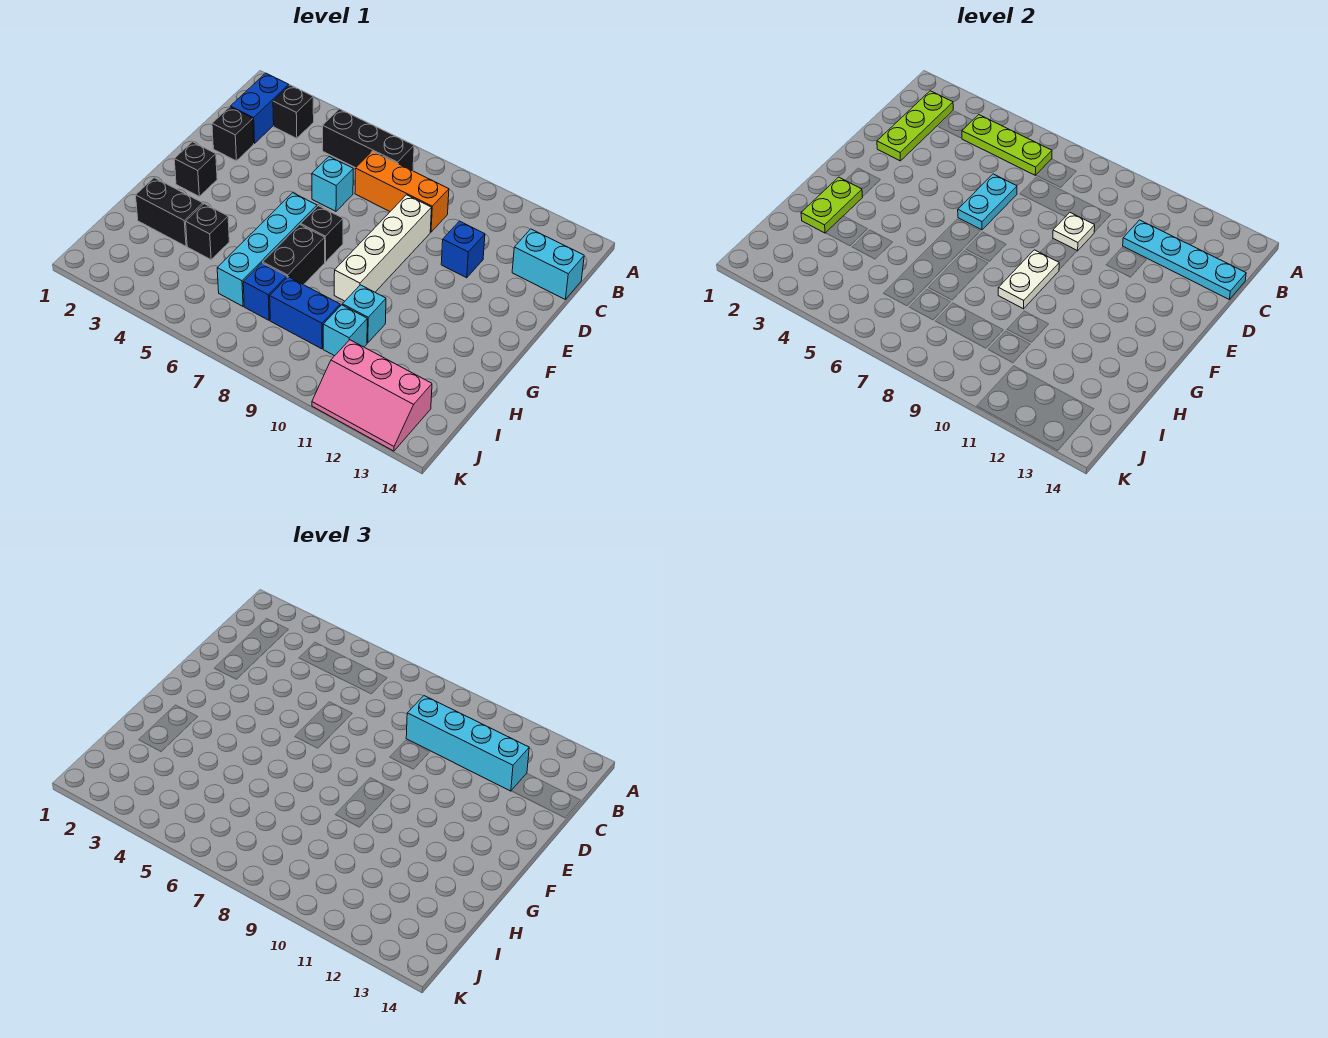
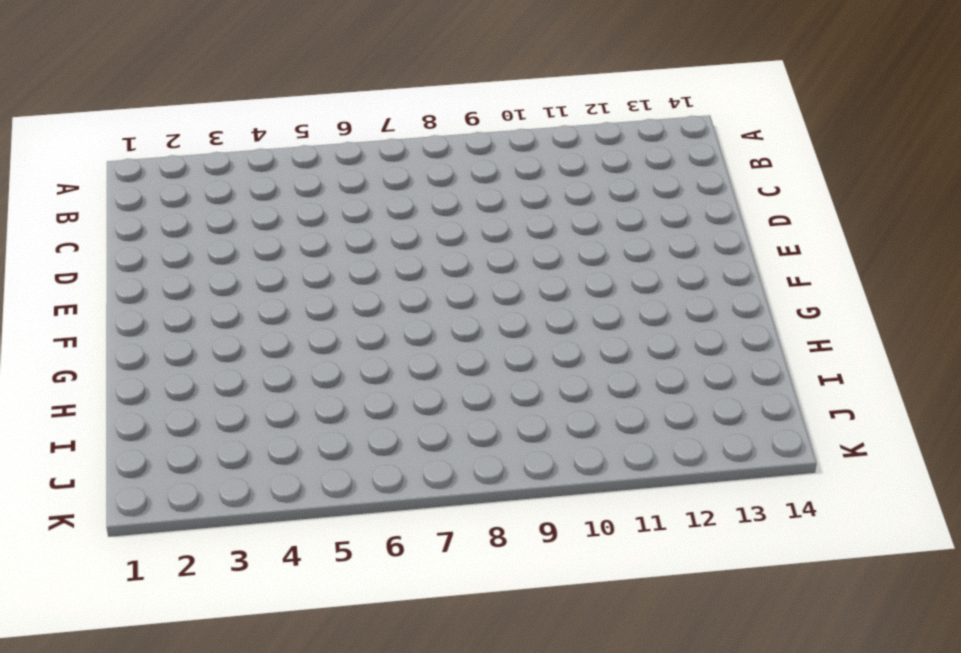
none -> blue brick B2:C2 level 1
none -> black brick B3 level 1
none -> black brick B5:B7 level 1

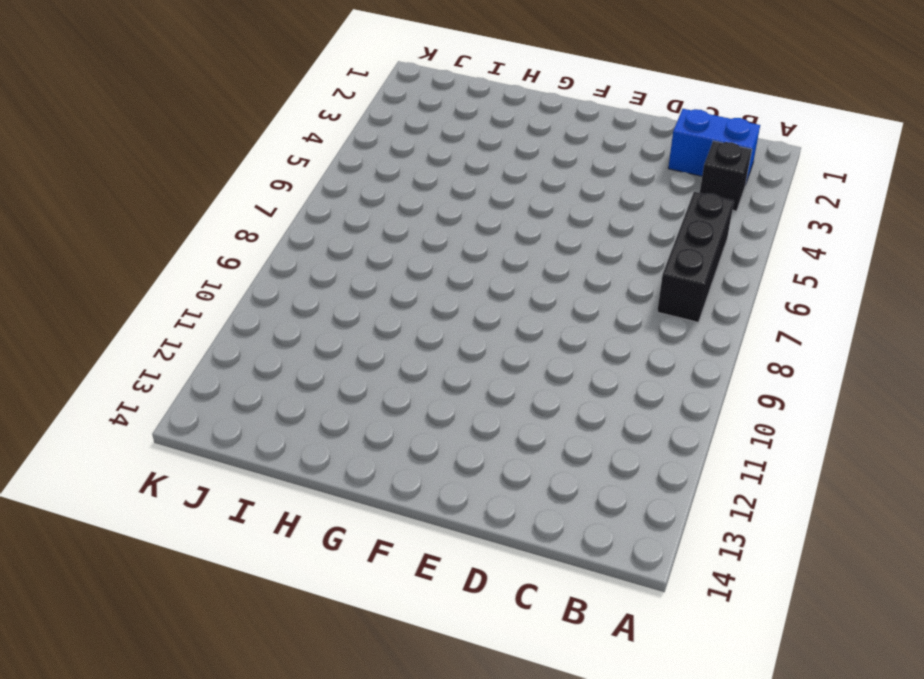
none -> orange brick C7:C9 level 1
none -> cyan brick C13:C14 level 1
none -> black brick D2 level 1

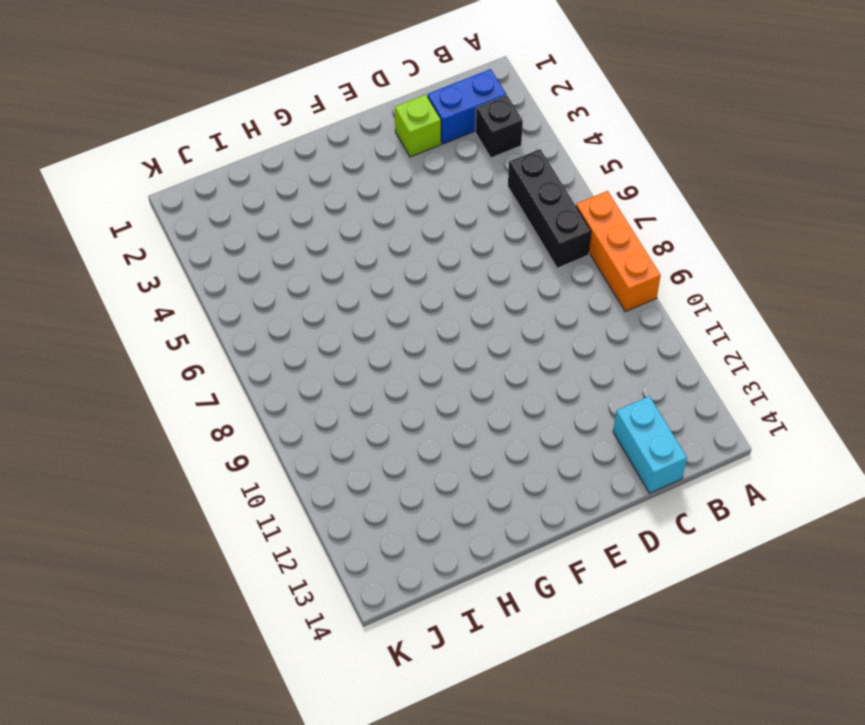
orange brick A7:A9 level 1 -> orange brick C7:C9 level 1
lime brick D2 level 1 -> black brick D2 level 1
none -> cyan brick D6 level 1
none -> white brick D9:G9 level 1
none -> blue brick D11 level 1

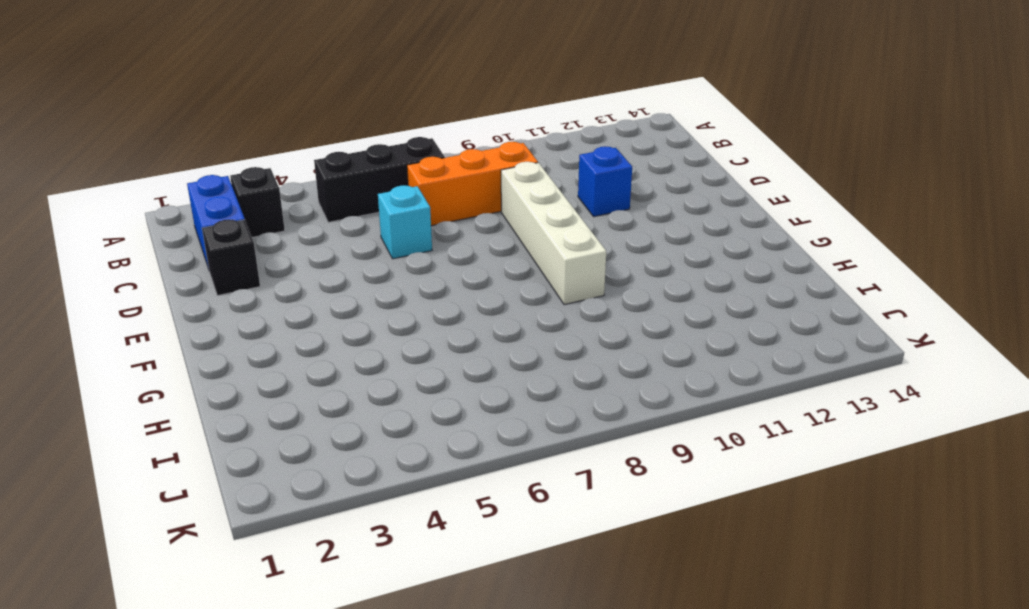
none -> cyan brick C13:C14 level 1
none -> black brick F2 level 1
none -> cyan brick F6:I6 level 1

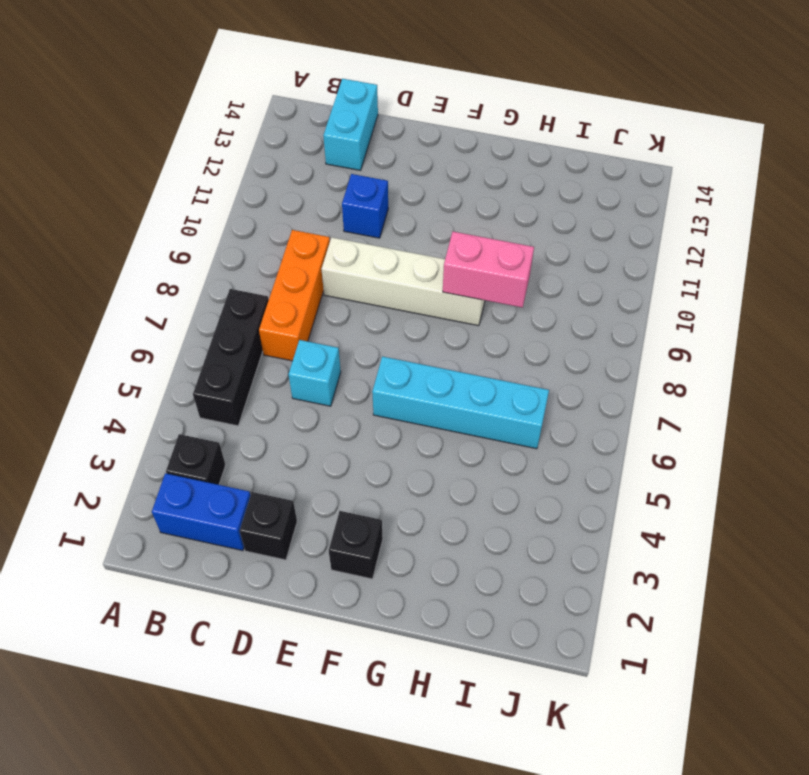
pink brick G9:H9 level 2 -> white plate F9:G9 level 2
none -> black brick F7 level 1
none -> black brick G7:H7 level 1
none -> black brick H2:H3 level 1

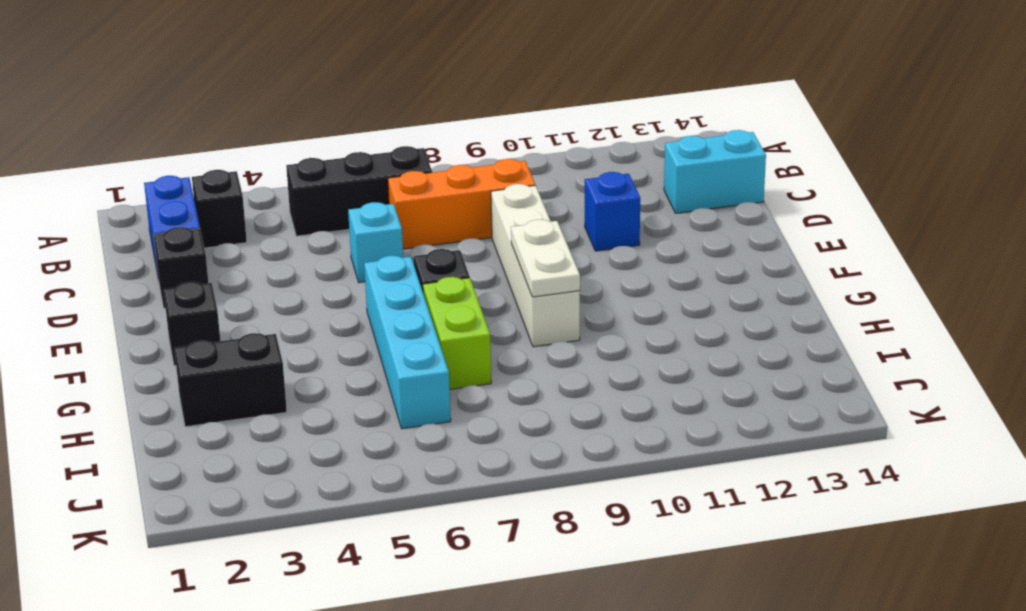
lime brick G7:H7 level 1 -> black brick G7:H7 level 1
none -> black brick H4 level 1
none -> cyan brick H10 level 1
none -> blue brick I7 level 1

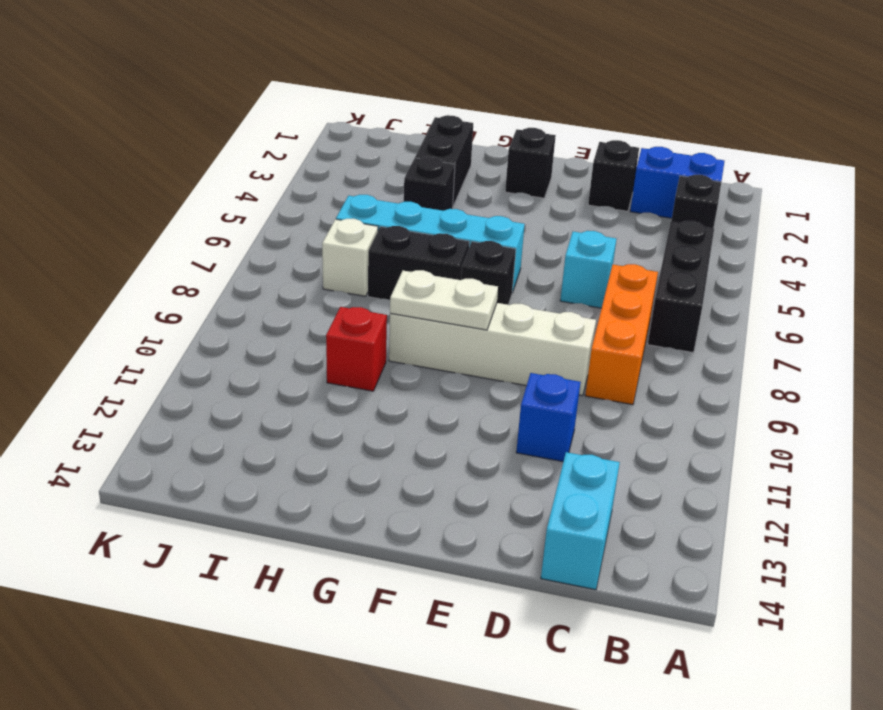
red brick H10 level 1 -> cyan brick H10 level 1
white brick I7 level 1 -> blue brick I7 level 1
none -> blue brick I8:I9 level 1
none -> cyan brick I10 level 1
none -> pink slope J11:K13 level 1 top J

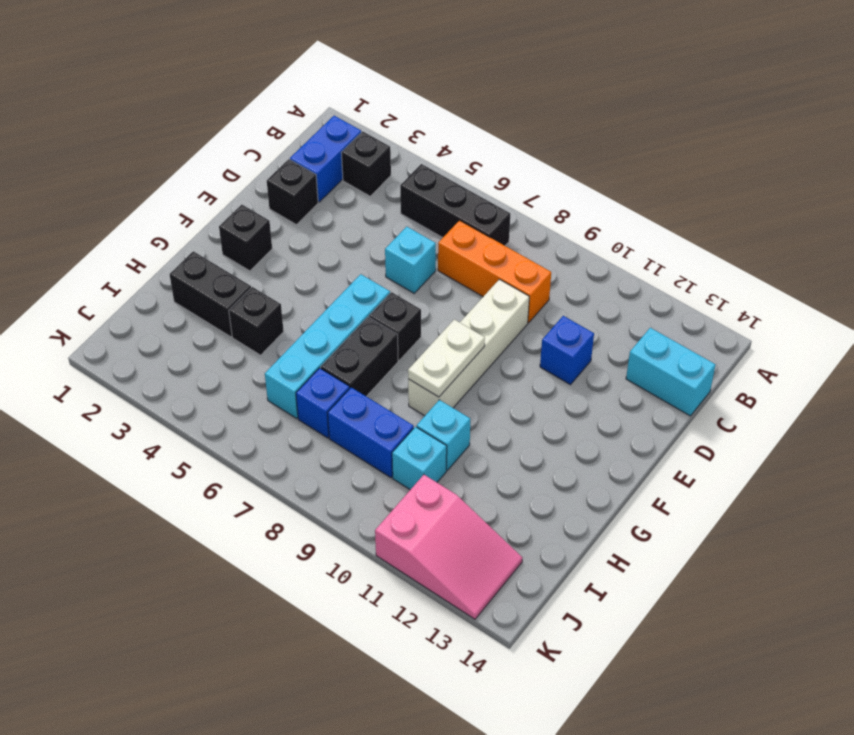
pink slope J11:K13 level 1 top 11 -> pink slope J11:K13 level 1 top J
none -> lime plate B2:D2 level 2
none -> lime plate B4:B6 level 2
none -> cyan plate C11:C14 level 2

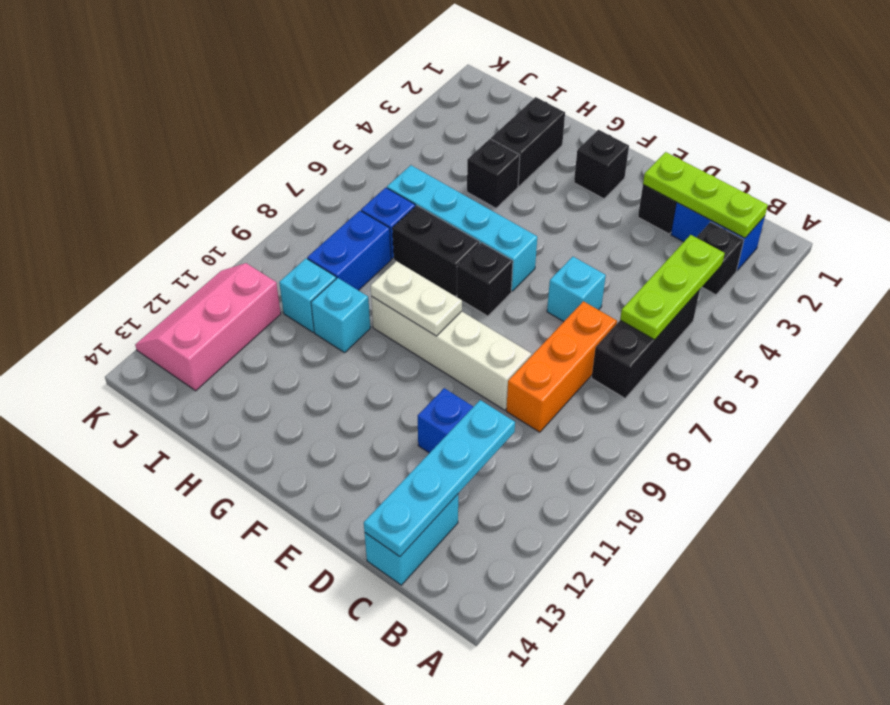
none -> cyan plate D6:E6 level 2
none -> white plate D9 level 2
none -> lime plate G2:H2 level 2

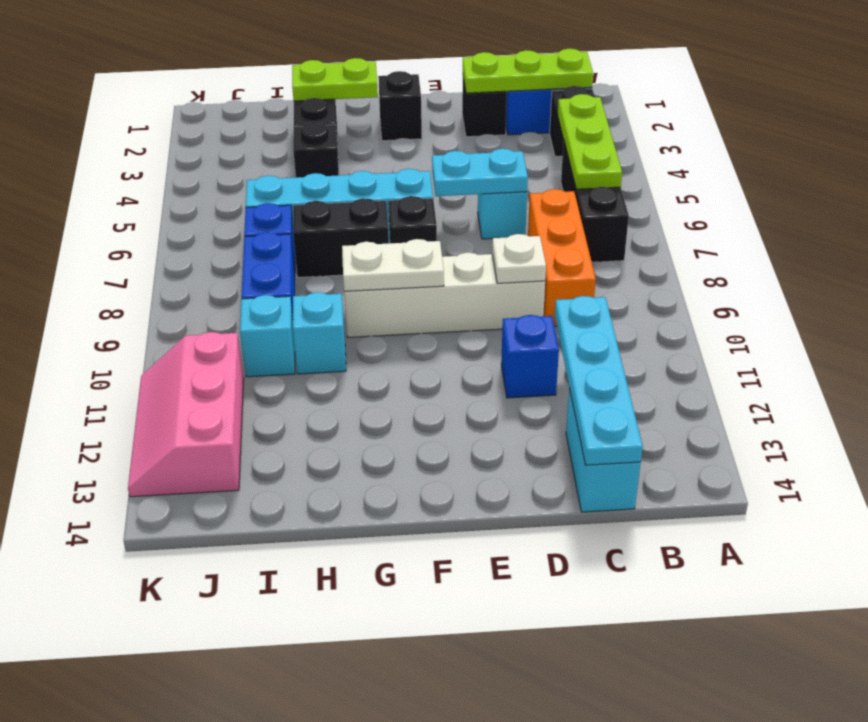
none -> cyan brick C9:C12 level 3

